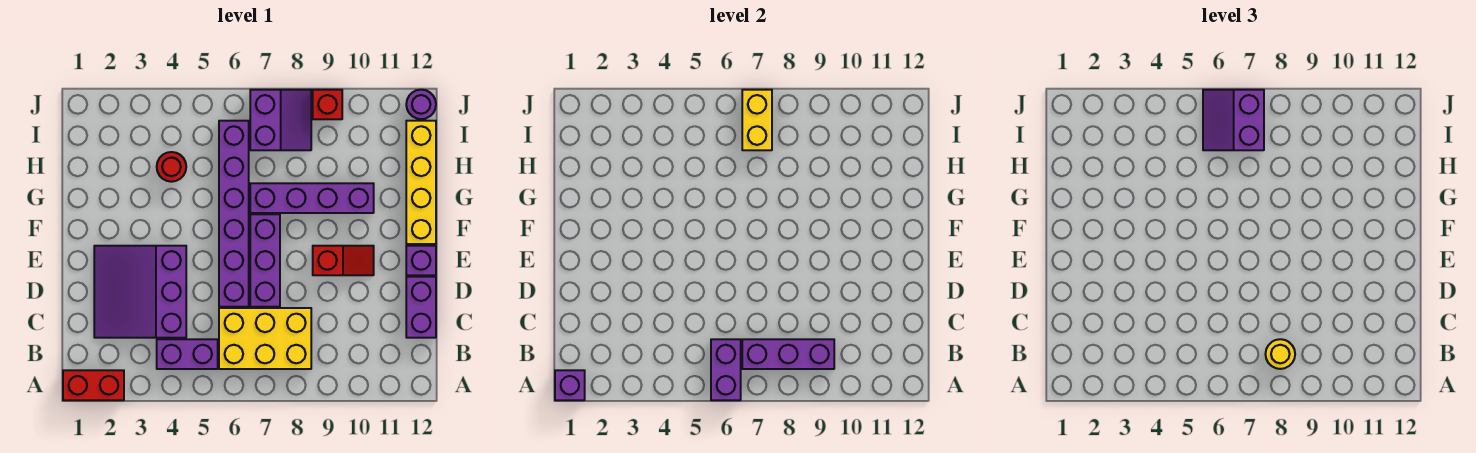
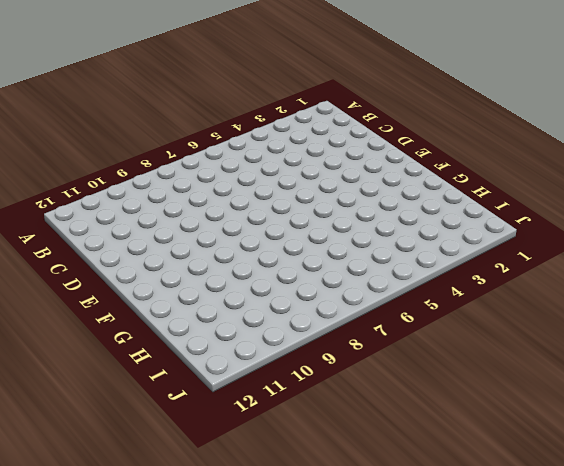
none -> red brick A1:A2 level 1
none -> purple brick B4:B5 level 1
none -> yellow brick B6:C8 level 1

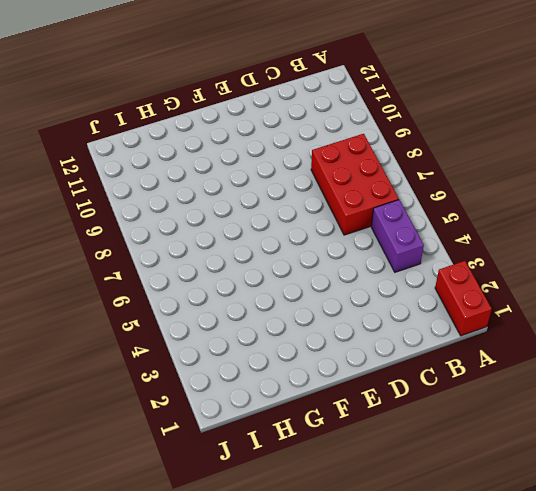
red brick B6:C8 level 1 -> yellow brick B6:C8 level 1
none -> purple slope C2:E4 level 1 top 4
none -> purple brick C12:D12 level 1
none -> purple brick D6:I6 level 1

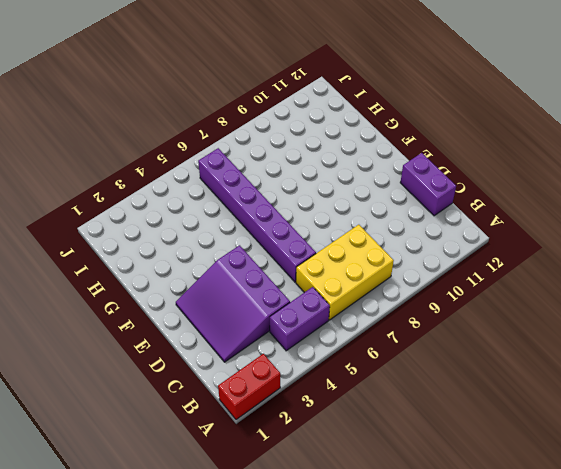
none -> purple brick D7:F7 level 1
none -> red slope E9:E10 level 1 top 9
none -> purple brick E12 level 1

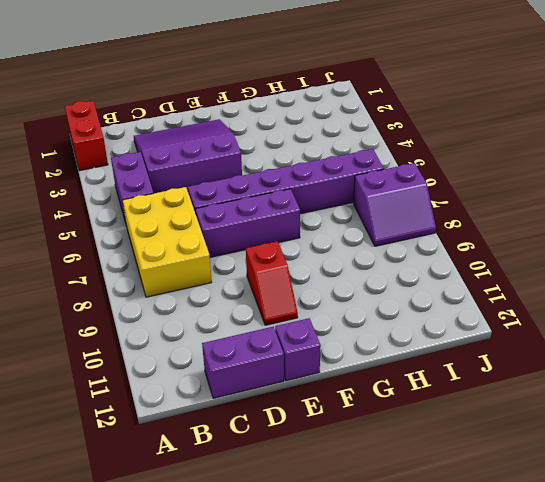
none -> yellow brick F12:I12 level 1
none -> purple brick G7:G10 level 1
none -> red round brick H4 level 1

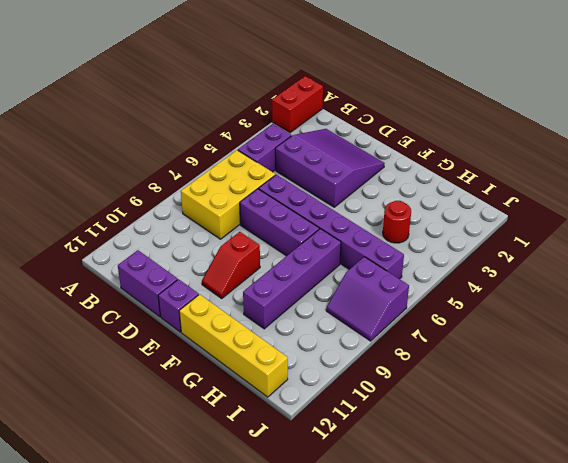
none -> red brick J9 level 1
none -> purple round brick J12 level 1
none -> purple brick A1 level 2

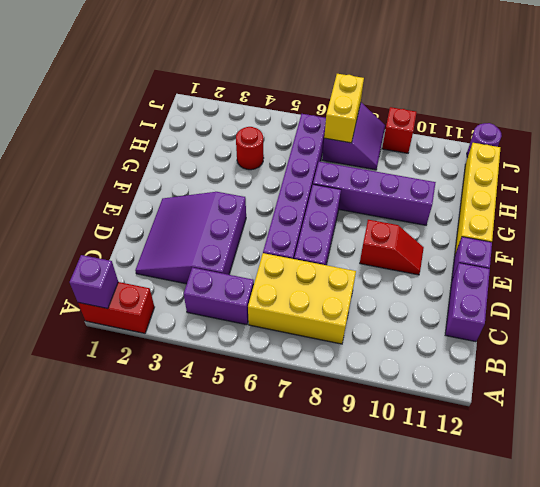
none -> purple brick A6:B6 level 2
none -> purple brick B7:B9 level 2
none -> yellow round brick B8 level 3

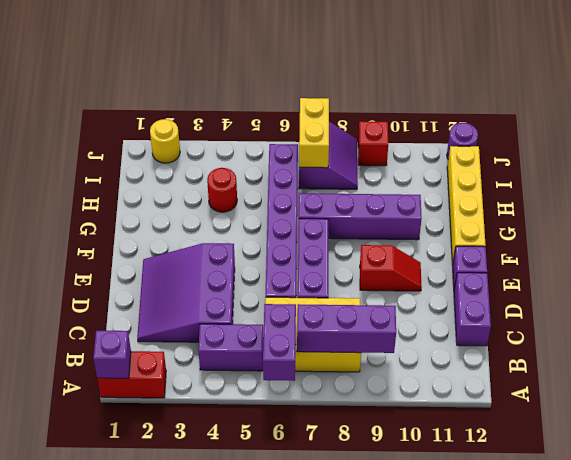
yellow round brick J2 level 1 -> yellow round brick B8 level 3
none -> purple slope I6:J7 level 3 top 7

